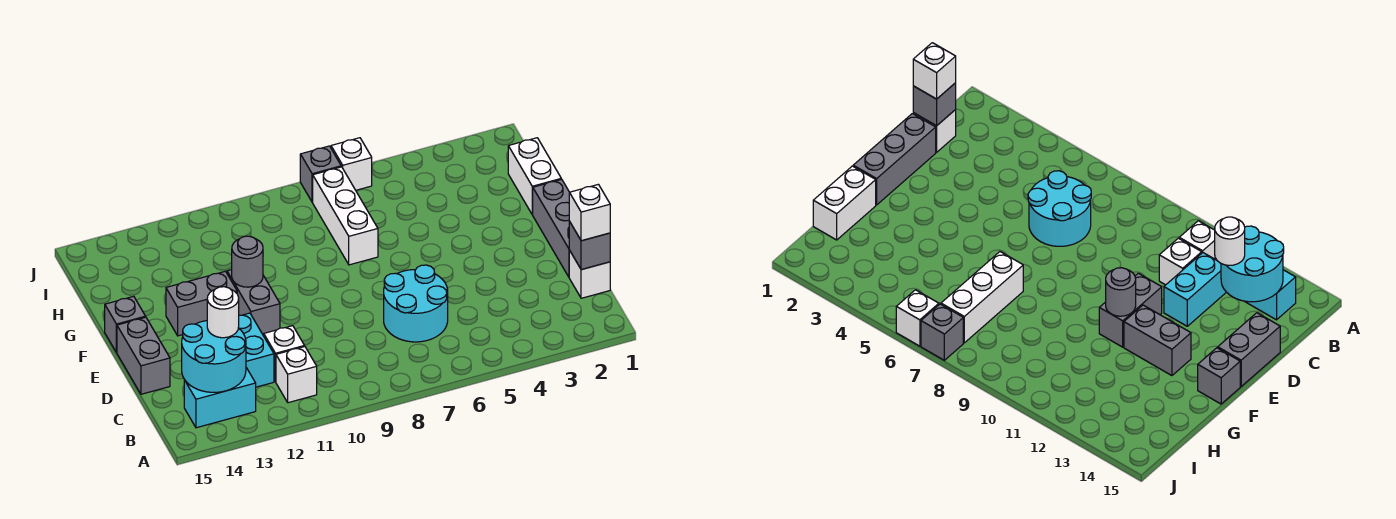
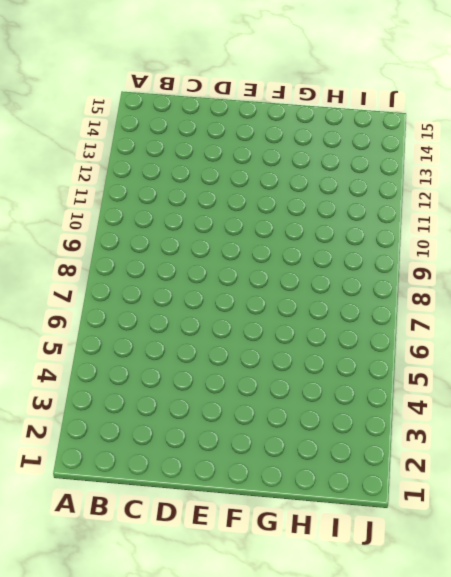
none -> white brick B11 level 1
none -> cyan brick B13:B14 level 1
none -> white brick C1 level 1

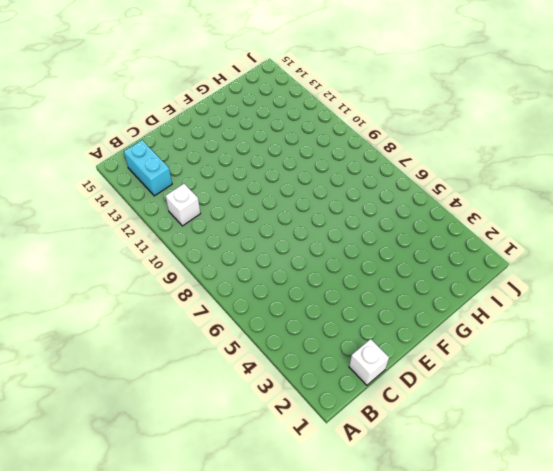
none -> cyan round brick C6:D7 level 1
none -> white brick C11 level 1
none -> cyan brick C12:D12 level 1

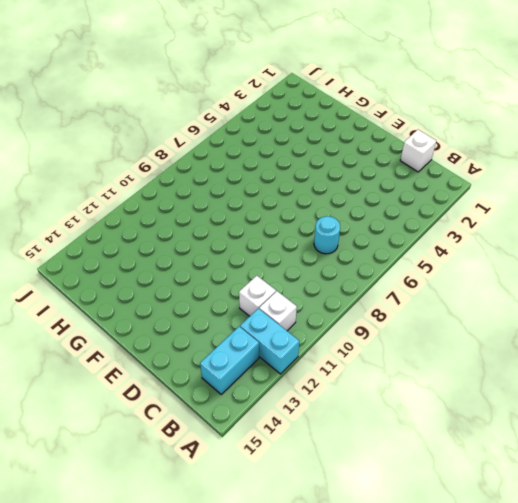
cyan brick A12:B12 level 1 -> cyan brick C12:D12 level 1
cyan round brick C7 level 1 -> cyan round brick C6:D7 level 1
none -> grey brick D1:F1 level 1
none -> grey brick D15:E15 level 1
none -> grey brick E11:F11 level 1

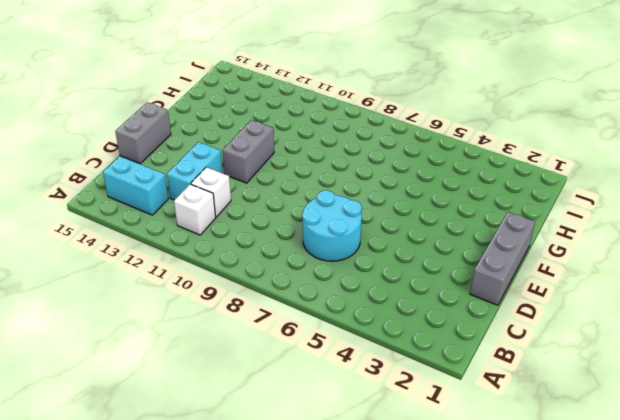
none -> white brick C1 level 1
none -> grey brick F12:F13 level 1
none -> grey brick F15 level 1

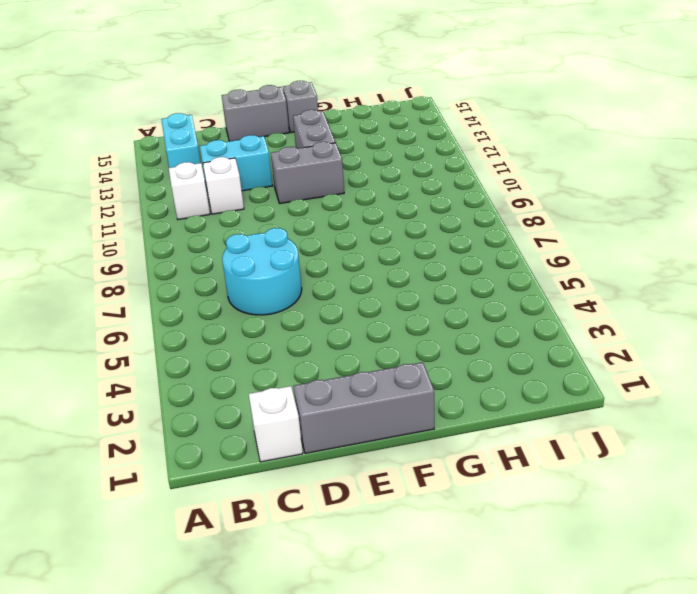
none -> white brick G1:H1 level 1
none -> white brick G7:I7 level 1
none -> white brick J6 level 1

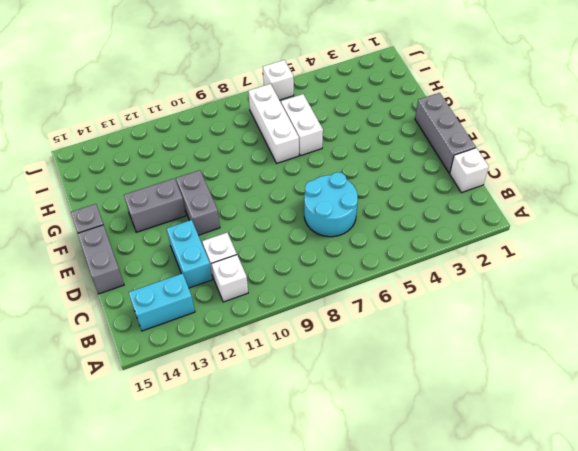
white brick G6:H6 level 1 -> white brick G1:H1 level 1
none -> grey brick J7 level 1
none -> cyan round brick B13:C14 level 2
none -> grey brick C1 level 2

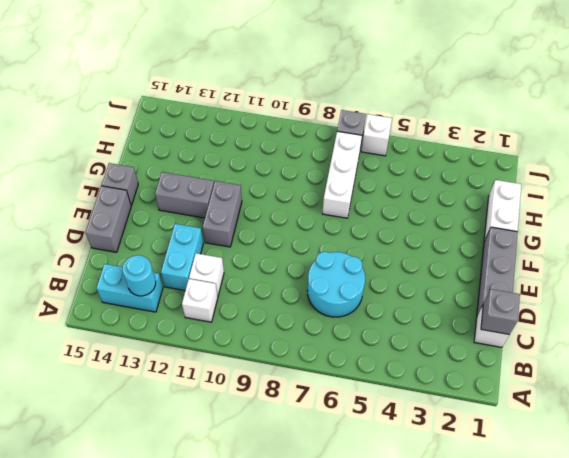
cyan round brick B13 level 2 -> cyan round brick B13:C14 level 2
none -> grey round brick F11 level 2
none -> white brick C1 level 3
none -> white round brick C13 level 3

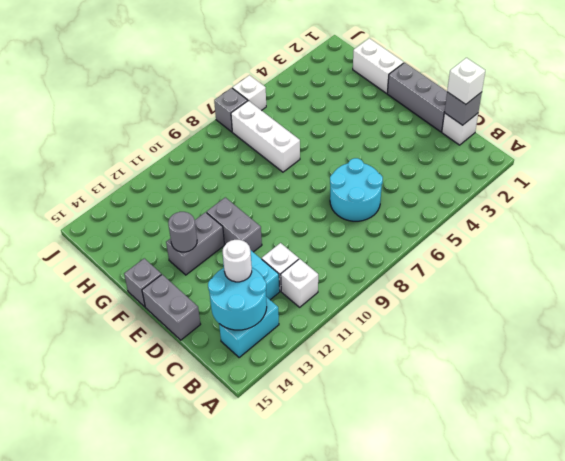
grey round brick F13 level 2 -> grey round brick F11 level 2

